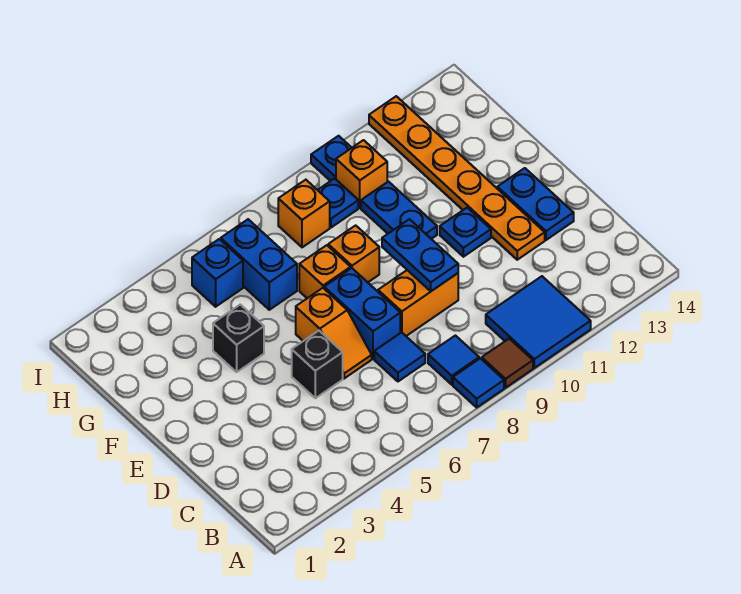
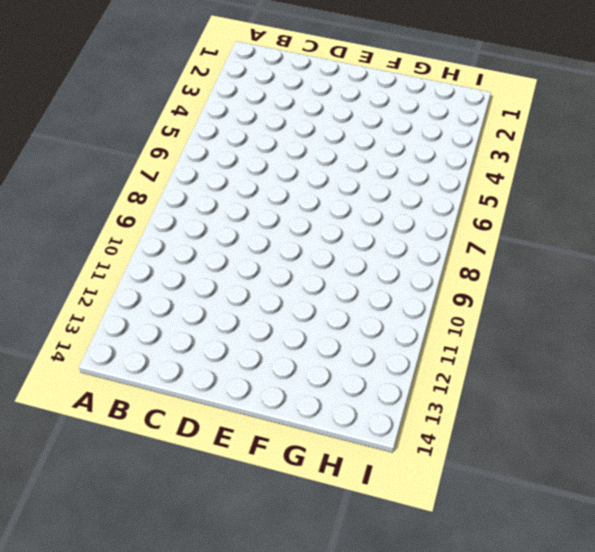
none -> blue tile A8 level 1
none -> brown tile A9 level 1
none -> blue tile A10:B11 level 1

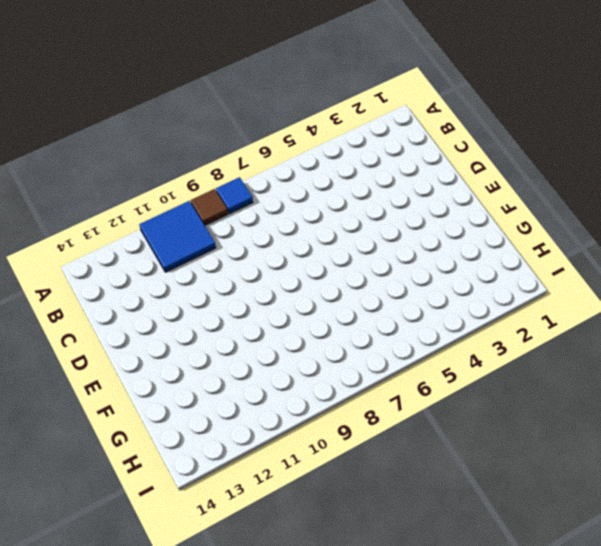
none -> blue tile B8 level 1
none -> blue tile C7 level 1
none -> black brick D5 level 1

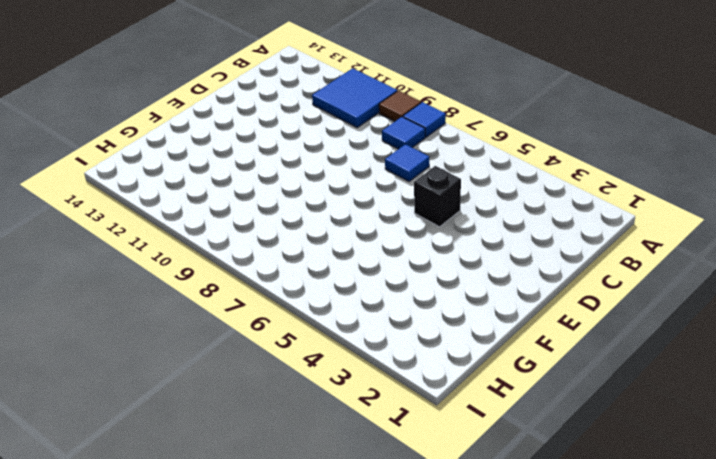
none -> orange slope D6:E6 level 1 top E
none -> blue brick D7:E7 level 1
none -> orange brick D8:D9 level 1

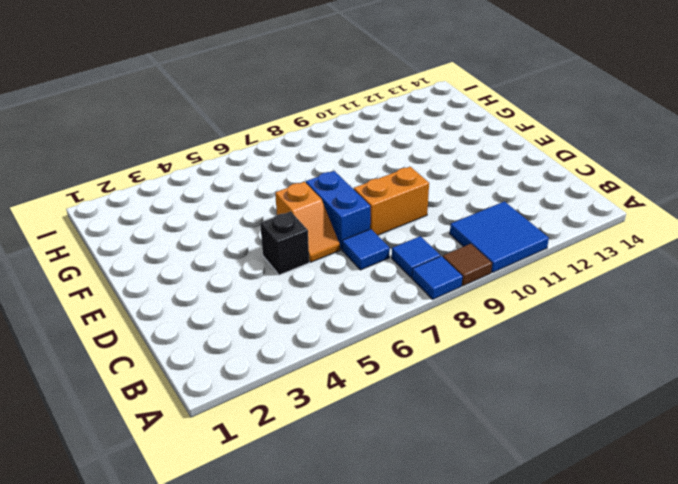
none -> orange plate D12:I12 level 1
none -> blue plate D13:E13 level 1
none -> blue plate E11 level 1

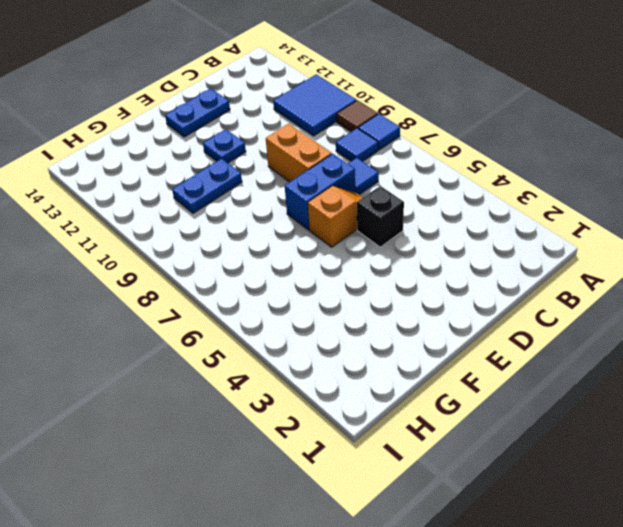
none -> orange plate D12:I12 level 1
none -> black brick F4 level 1
none -> orange brick F7 level 1

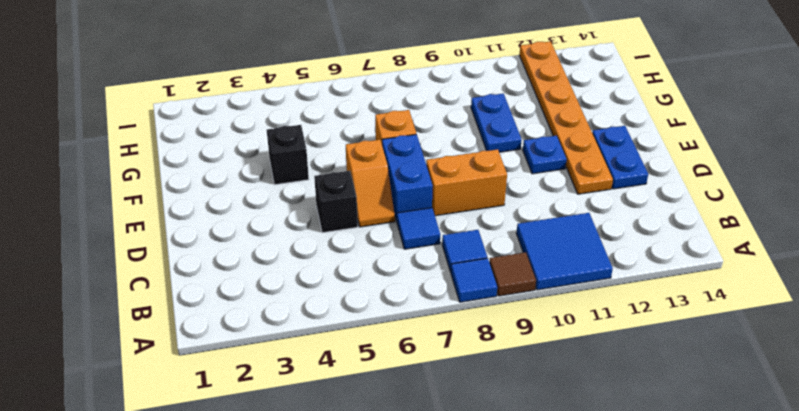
none -> orange brick F8 level 1
none -> blue brick G6:H6 level 1
none -> blue brick H5 level 1

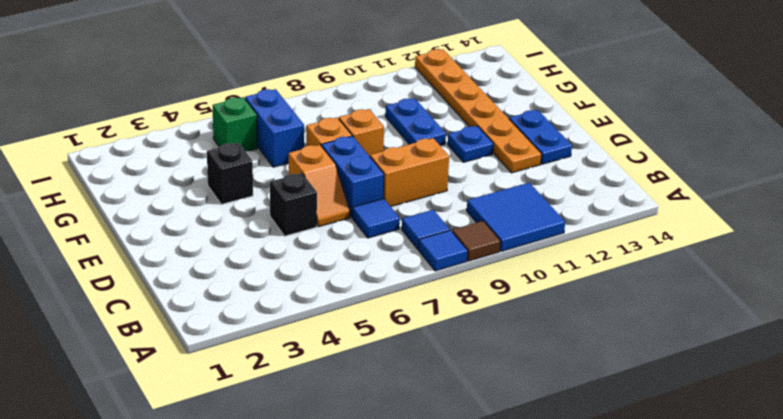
green brick H5 level 1 -> blue brick H5 level 1
none -> orange brick H8 level 1
none -> blue plate H9 level 1
none -> orange brick H10 level 1

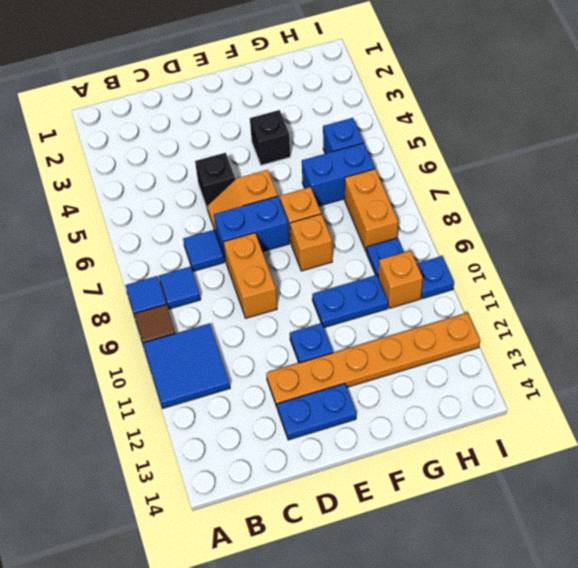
orange brick H7:H8 level 1 -> orange brick H8 level 1
none -> blue plate D9:E9 level 2

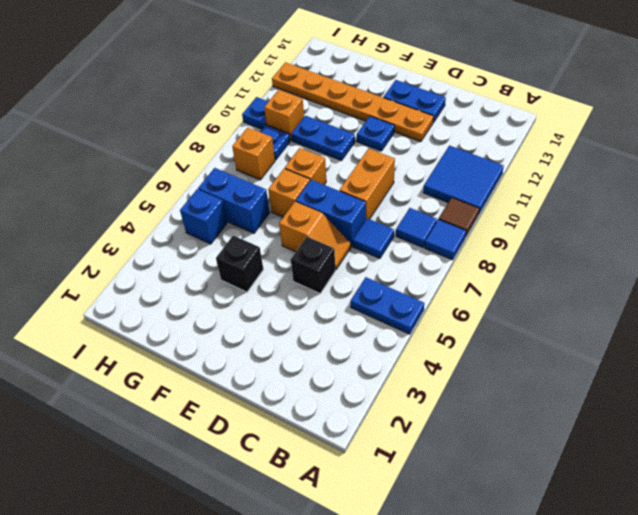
blue plate A5:B5 level 1 -> blue plate D9:E9 level 2

